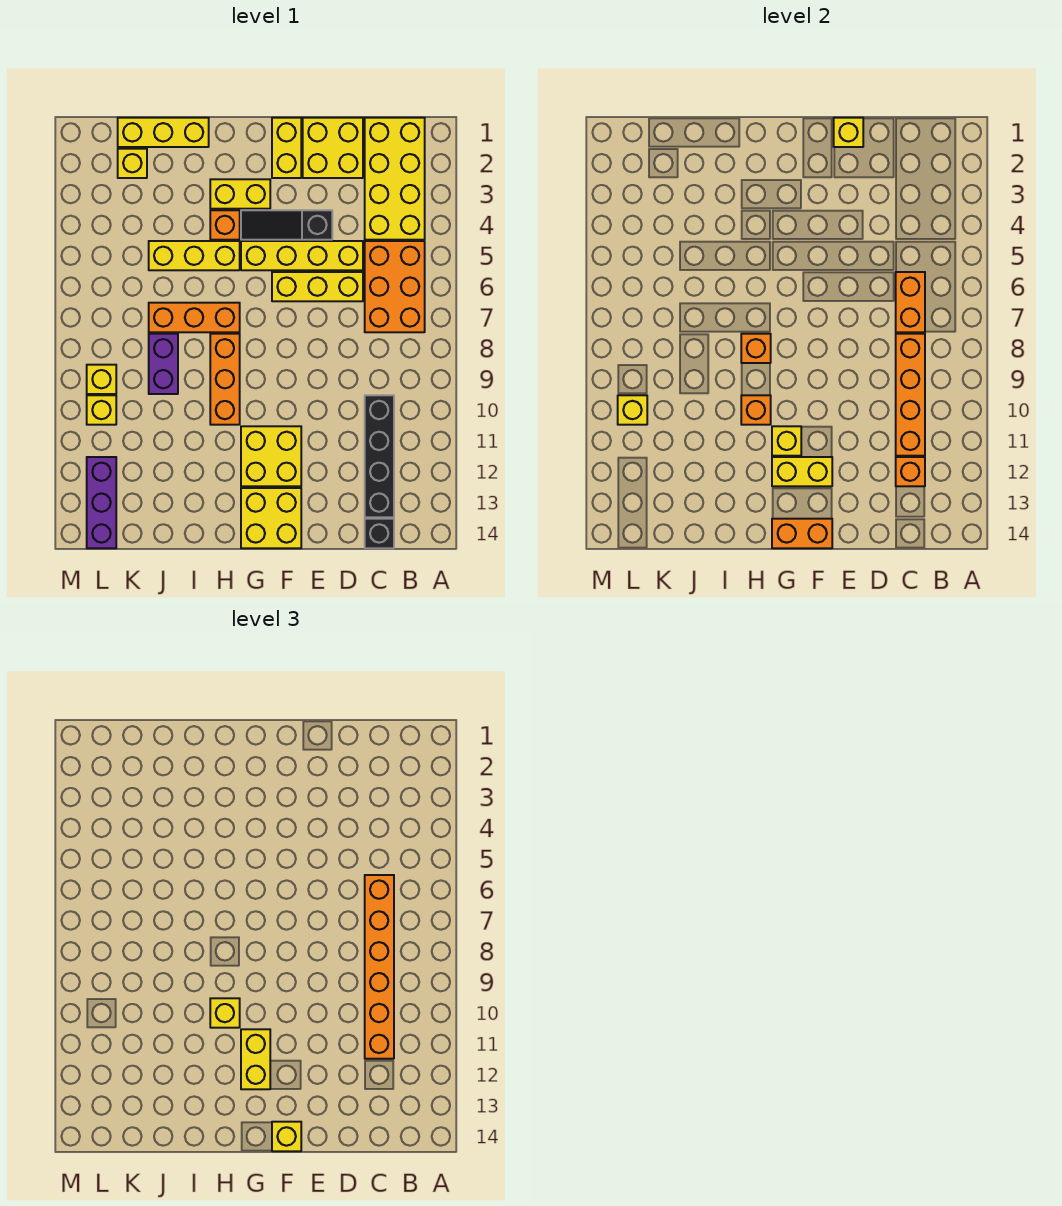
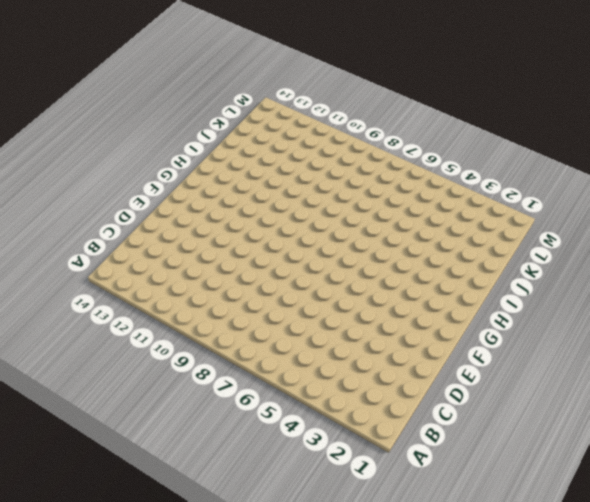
none -> yellow brick B1:C4 level 1
none -> orange brick B5:C7 level 1
none -> black brick C10:C13 level 1
none -> black brick C14 level 1

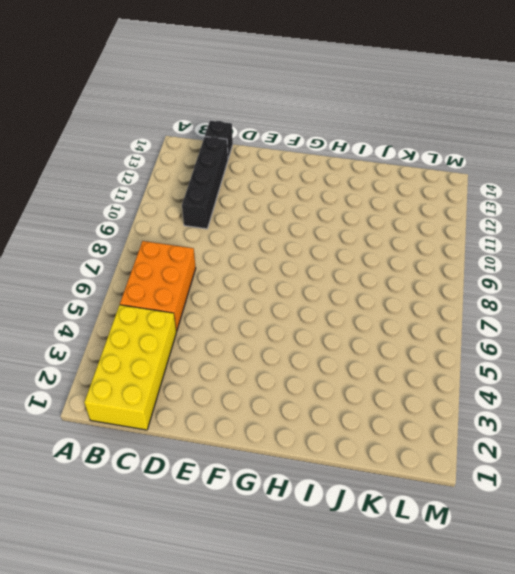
none -> yellow brick D1:E2 level 1
none -> yellow brick D5:G5 level 1
none -> yellow brick D6:F6 level 1
none -> black slope E4:G4 level 1 top E

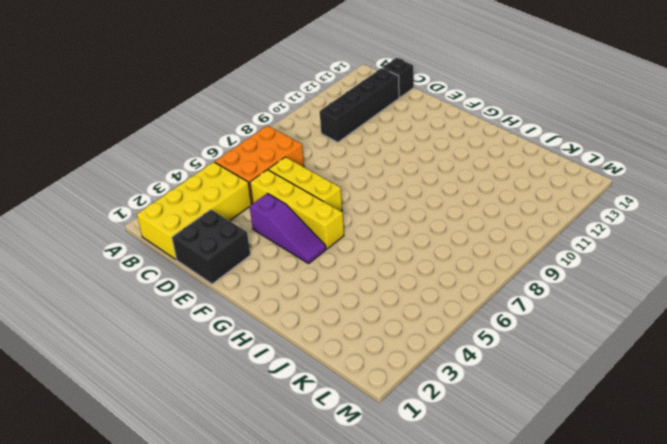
black brick D1:E2 level 1 -> yellow brick D1:E2 level 1
purple slope E4:G4 level 1 top E -> black slope E4:G4 level 1 top E
none -> yellow brick F1:F2 level 1
none -> yellow brick F11:G12 level 1
none -> yellow brick F13:G14 level 1
none -> yellow brick G3:H3 level 1

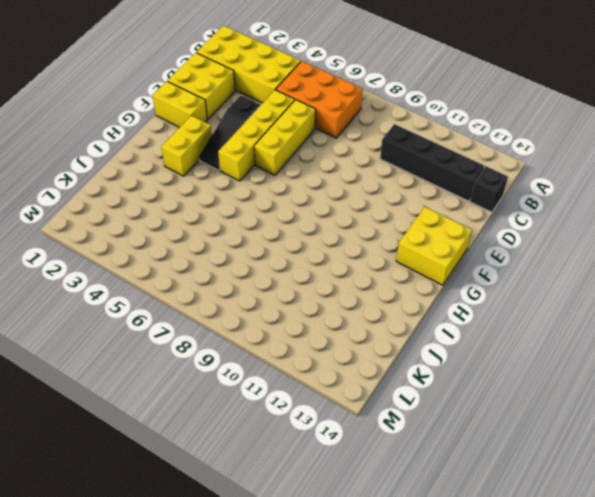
none -> yellow brick F11:G12 level 1
none -> orange brick H4 level 1
none -> yellow brick H5:J5 level 1
none -> orange brick H7:J7 level 1

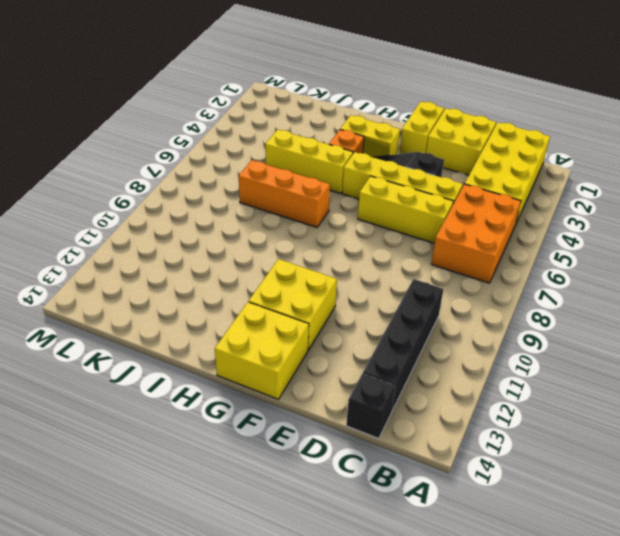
none -> orange brick H8:H10 level 1
none -> yellow brick I1:K1 level 1
none -> purple brick J8:J9 level 1
none -> yellow brick K2 level 1

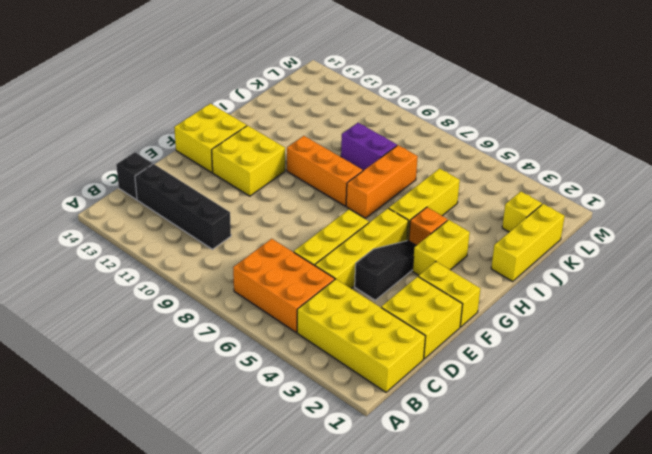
none -> yellow brick L9 level 1
none -> yellow brick L10 level 1
none -> purple brick L12:L14 level 1
none -> orange brick C6:C7 level 2

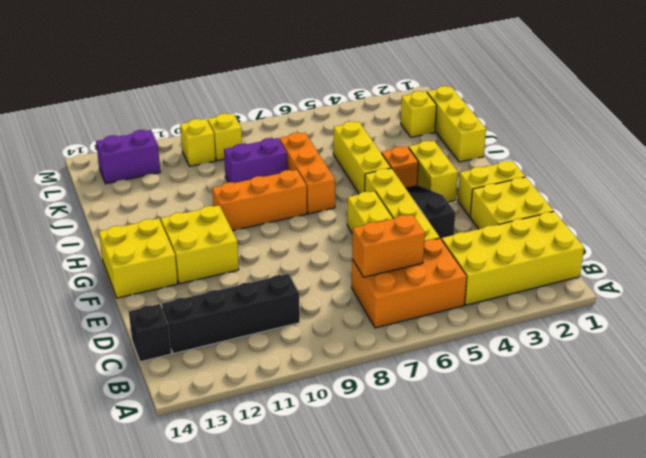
purple brick L12:L13 level 1 -> purple brick L12:L14 level 1
none -> orange brick C8:C11 level 2
none -> orange brick C12 level 2
none -> yellow brick E1 level 2
none -> yellow brick F12:G12 level 2

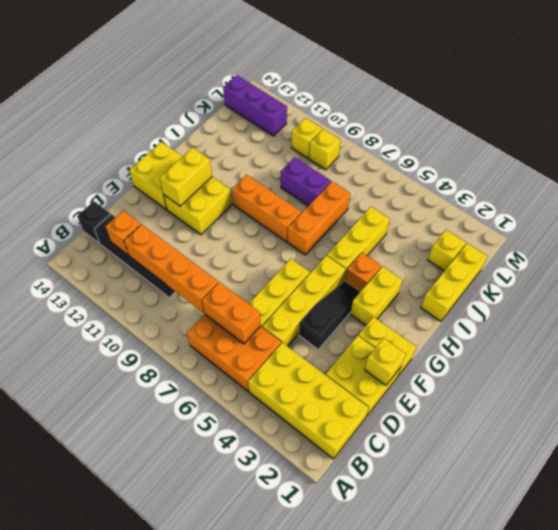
none -> orange brick F14:G14 level 2
none -> yellow brick G11 level 2
none -> orange brick H8 level 2
none -> orange brick H10 level 2

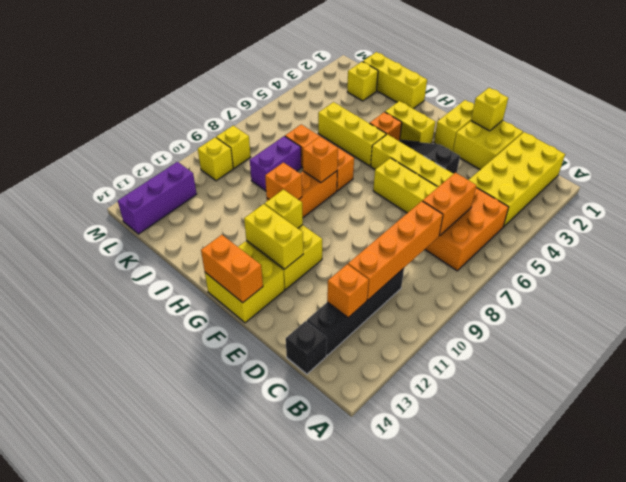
none -> yellow brick L10 level 2
none -> orange brick C6:C11 level 3
none -> yellow brick F14 level 3
none -> yellow brick G11:G12 level 3

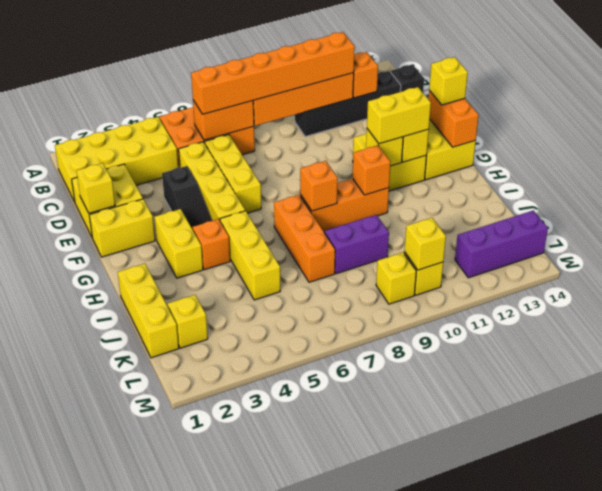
none -> yellow brick H10 level 3

